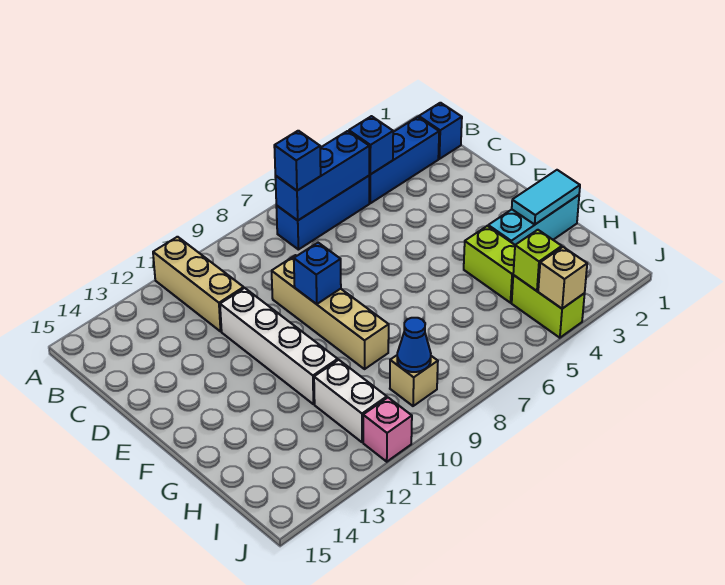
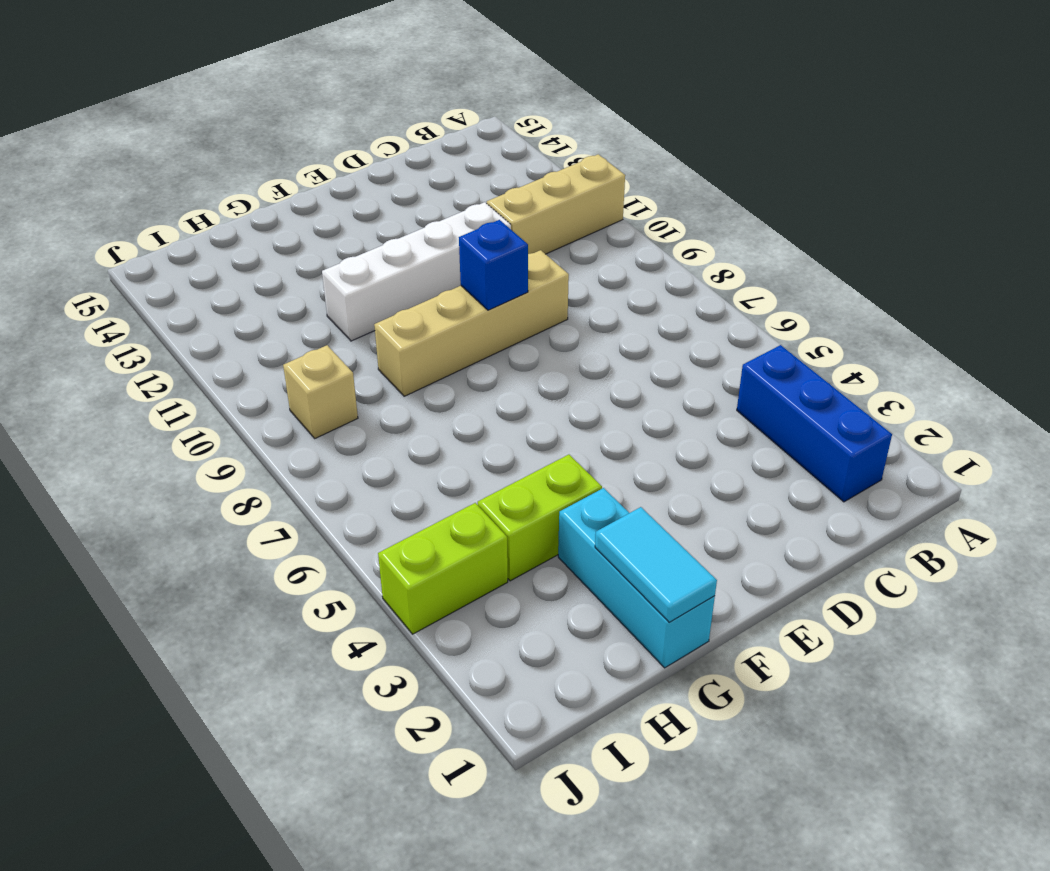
none -> blue brick B1 level 1
none -> blue brick B5:B7 level 1
none -> white brick H11:I11 level 1

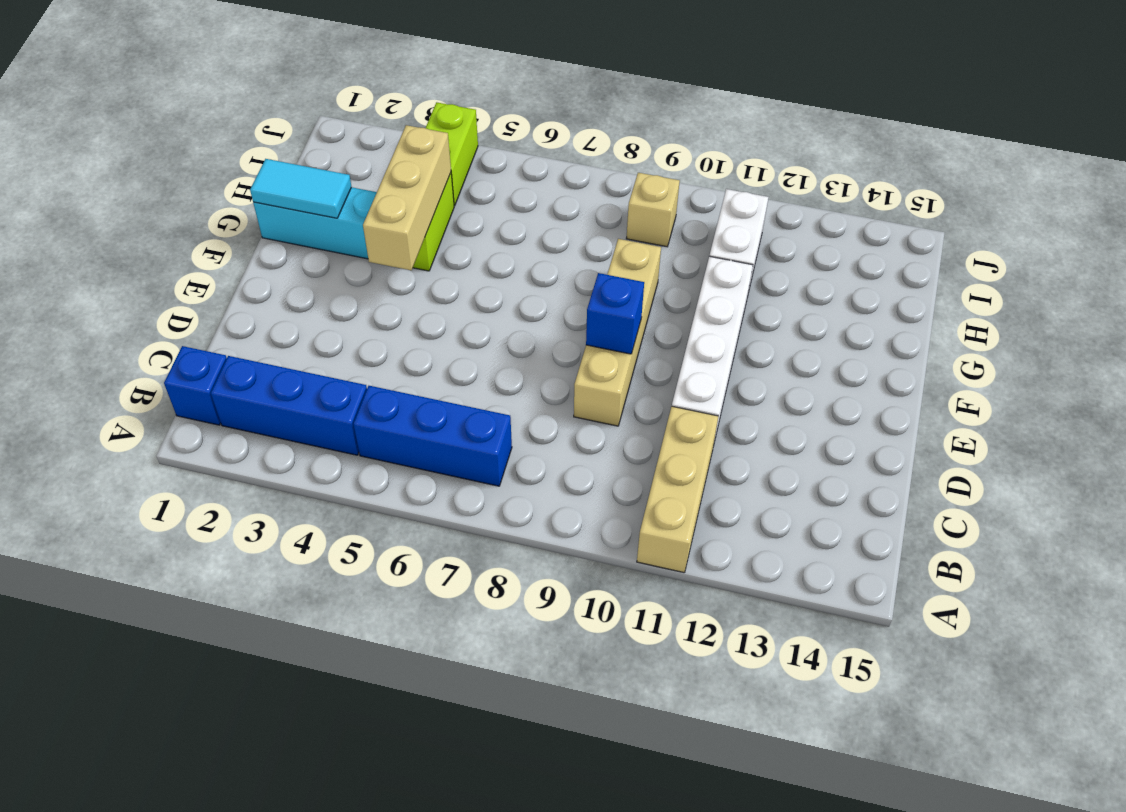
tan brick F4:H4 level 2 -> none
none -> pink brick J11 level 1
none -> blue brick B4 level 2
none -> blue brick B5:B7 level 2

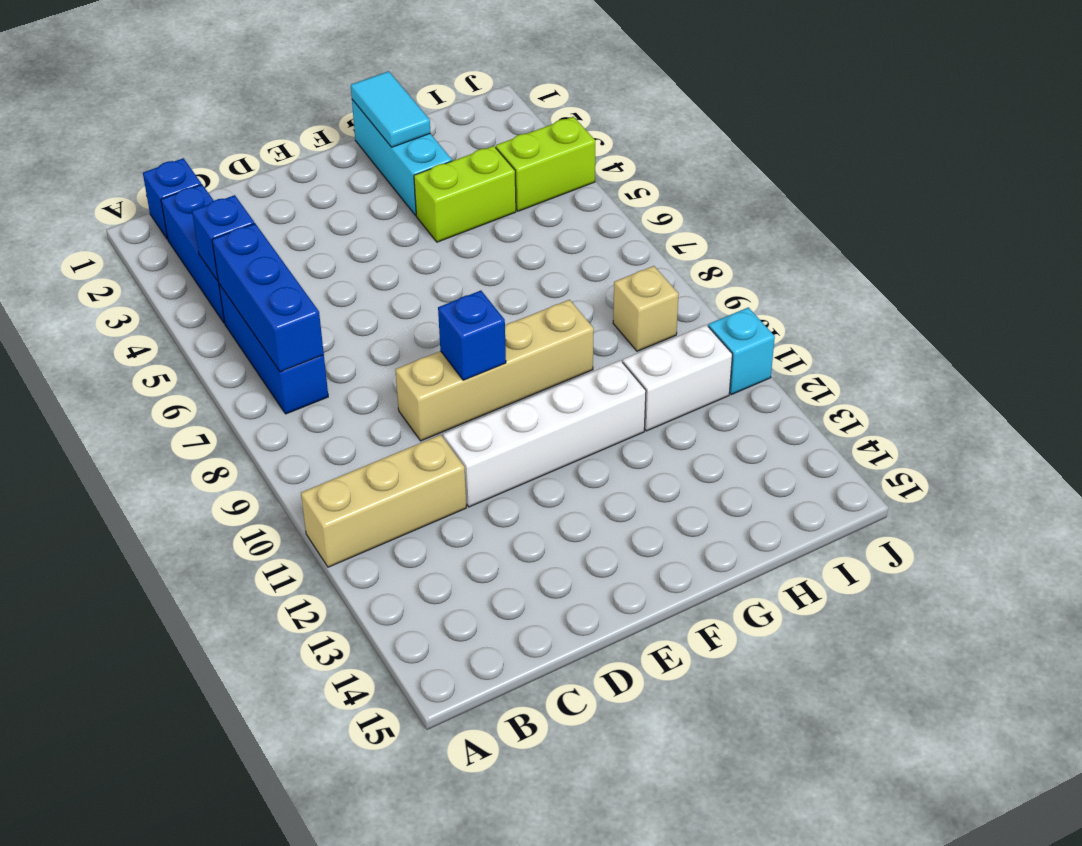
cyan brick J11 level 1 -> pink brick J11 level 1
none -> lime brick I4 level 2
none -> blue cone I9 level 2
none -> tan brick J4 level 2

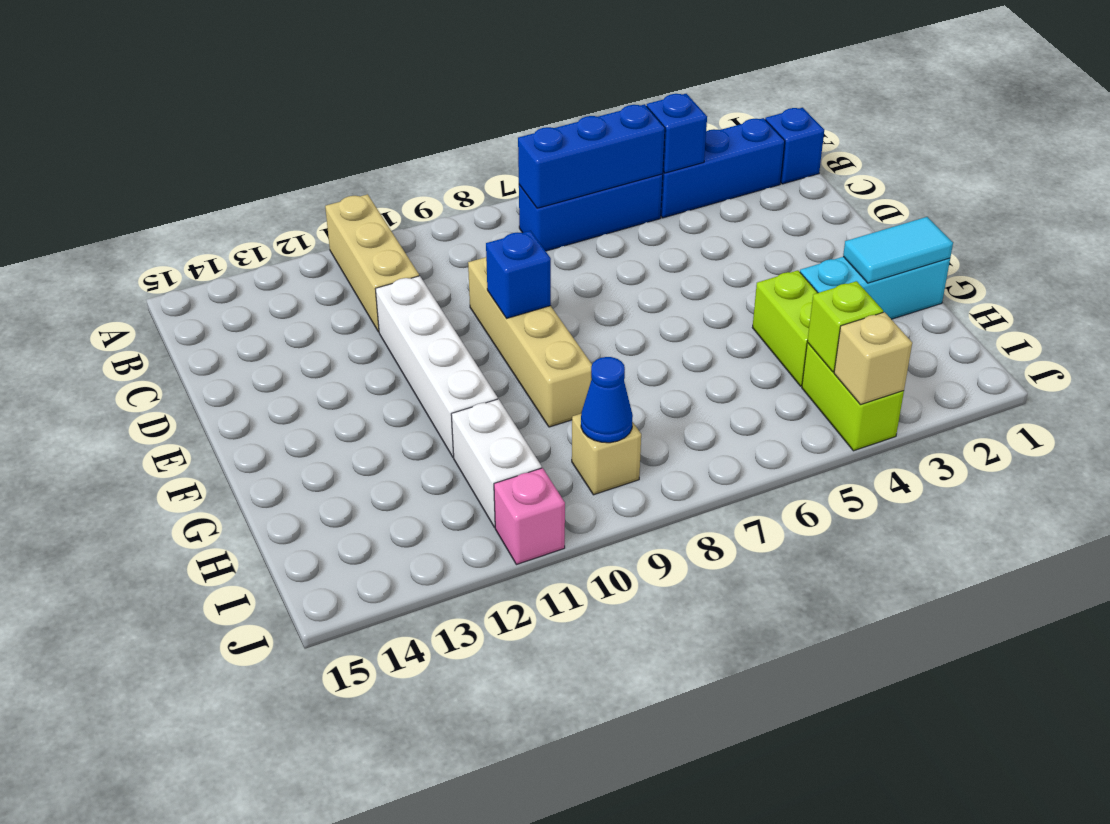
none -> blue brick B7 level 3

